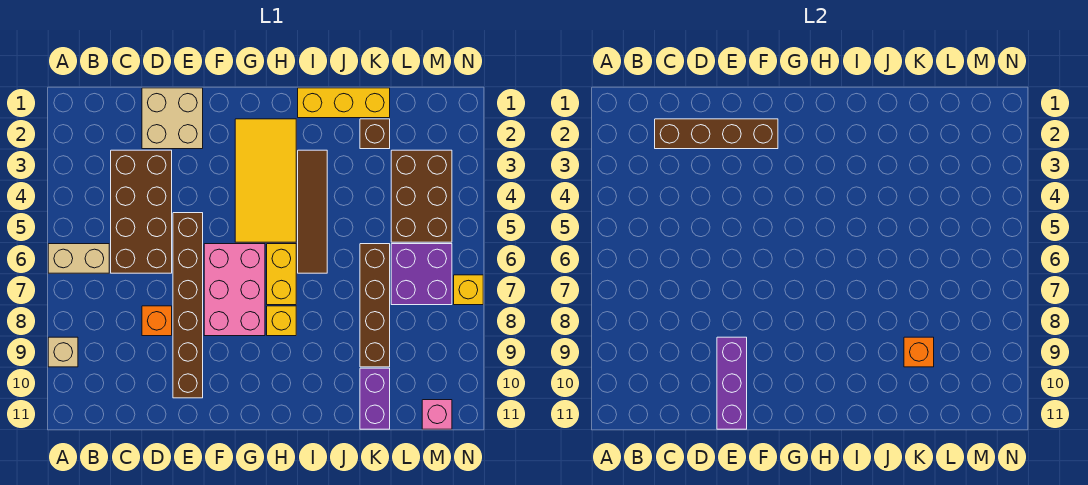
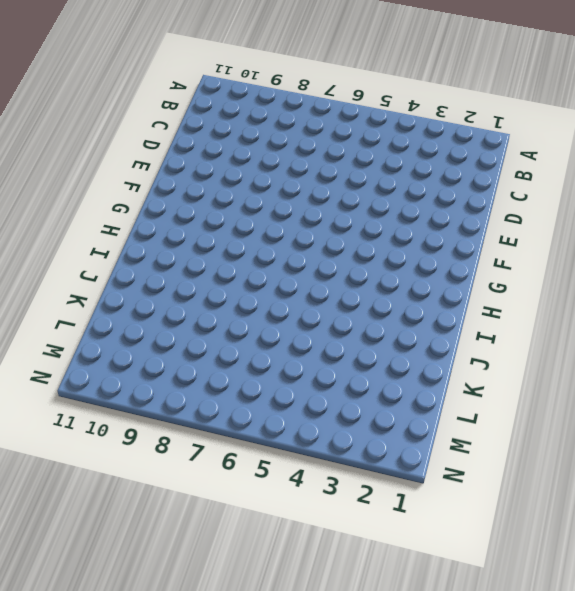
none -> tan brick A6:B6 level 1
none -> tan brick A9 level 1
none -> brown brick C3:D6 level 1

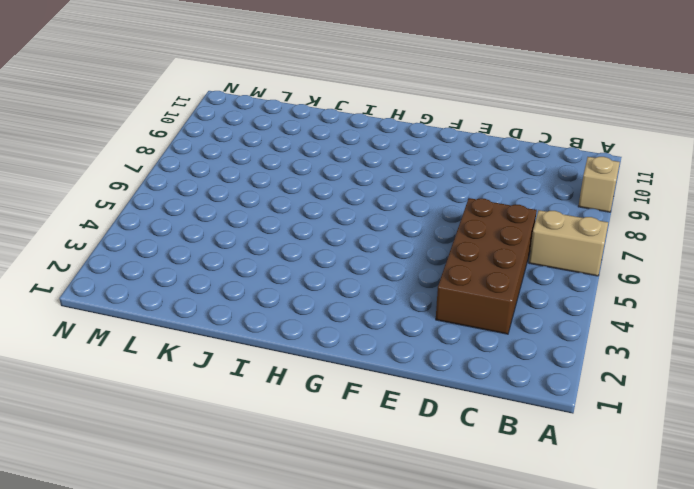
none -> tan brick D1:E2 level 1
none -> orange brick D8 level 1
none -> brown brick E5:E10 level 1

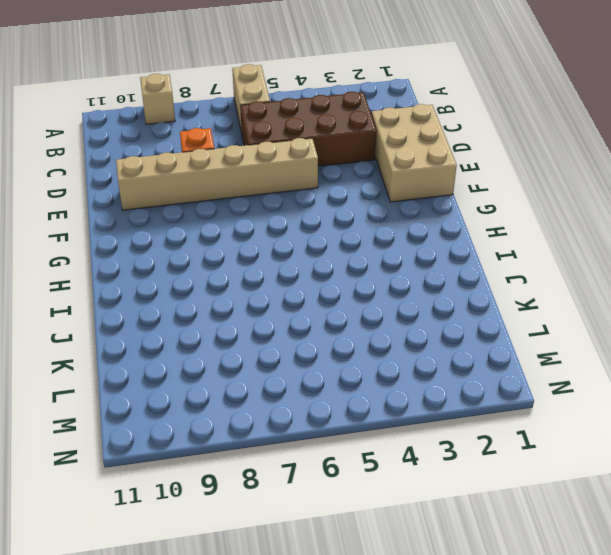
tan brick D1:F2 level 1 -> tan brick D1:E2 level 1
tan brick E5:E10 level 1 -> brown brick E5:E10 level 1
none -> pink brick F6:G8 level 1
none -> yellow tile G2:H5 level 1
none -> yellow brick H6:H7 level 1

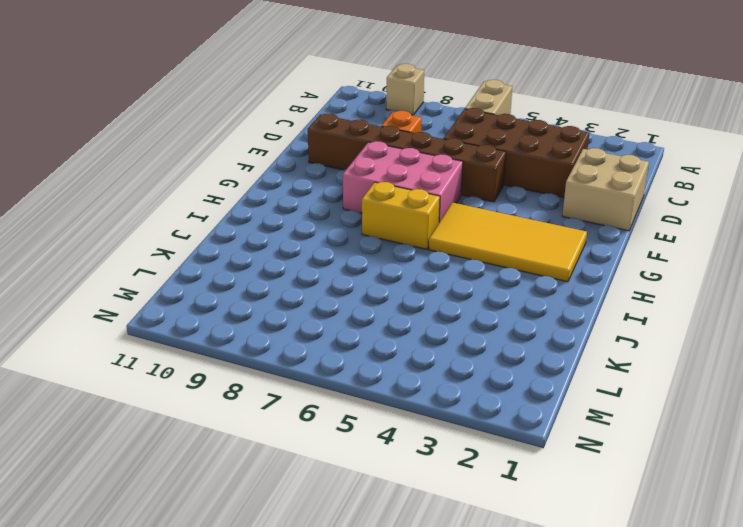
none -> yellow brick H8 level 1
none -> yellow brick I1:K1 level 1
none -> brown tile I3:I6 level 1

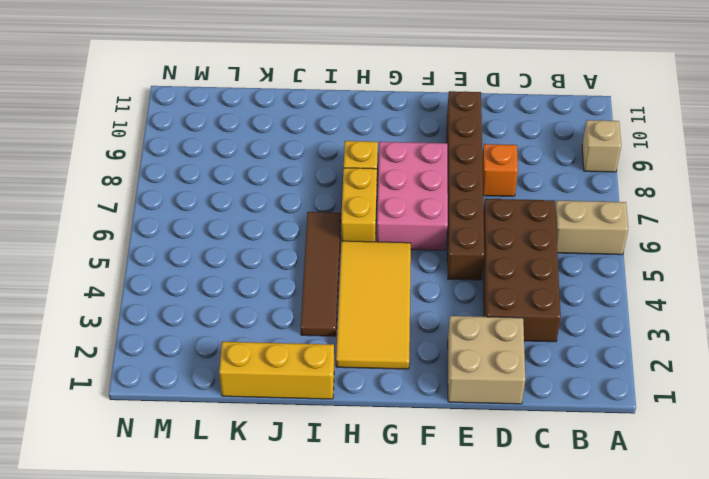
none -> brown brick K2 level 1
none -> brown brick K6:K9 level 1
none -> purple brick K10:K11 level 1

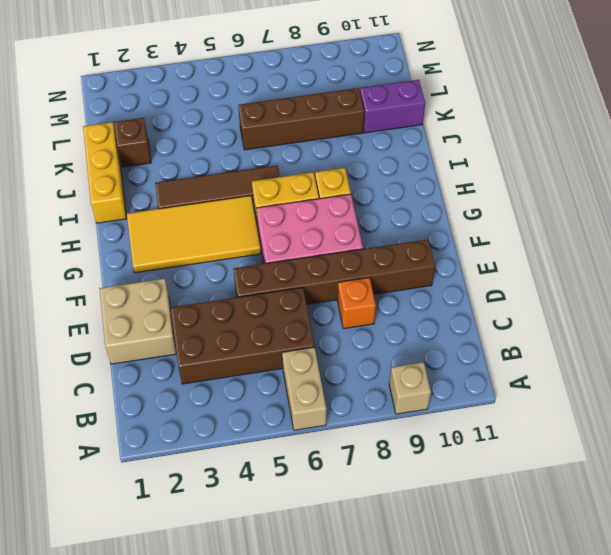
none -> brown brick L3:M5 level 1
none -> purple brick L6:M7 level 1
none -> pink brick M11 level 1

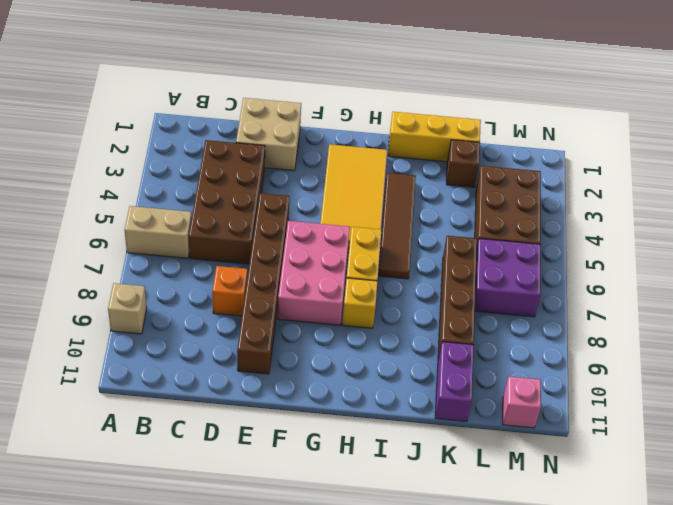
none -> yellow brick N7 level 1
none -> brown brick C2:F2 level 2
none -> purple brick E9:E11 level 2

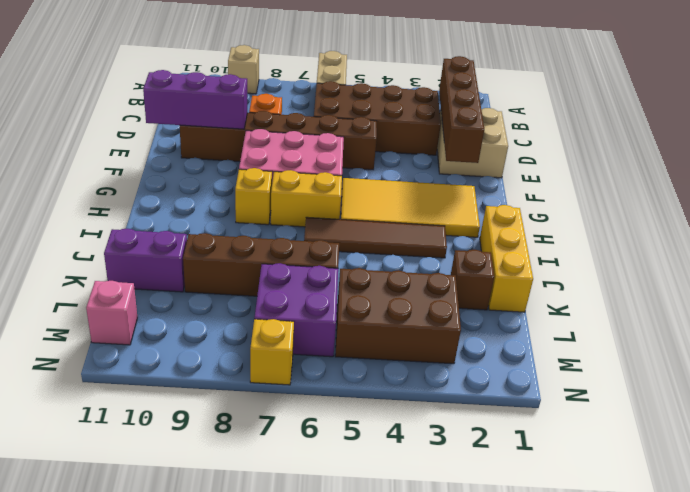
none -> orange brick K9 level 2

